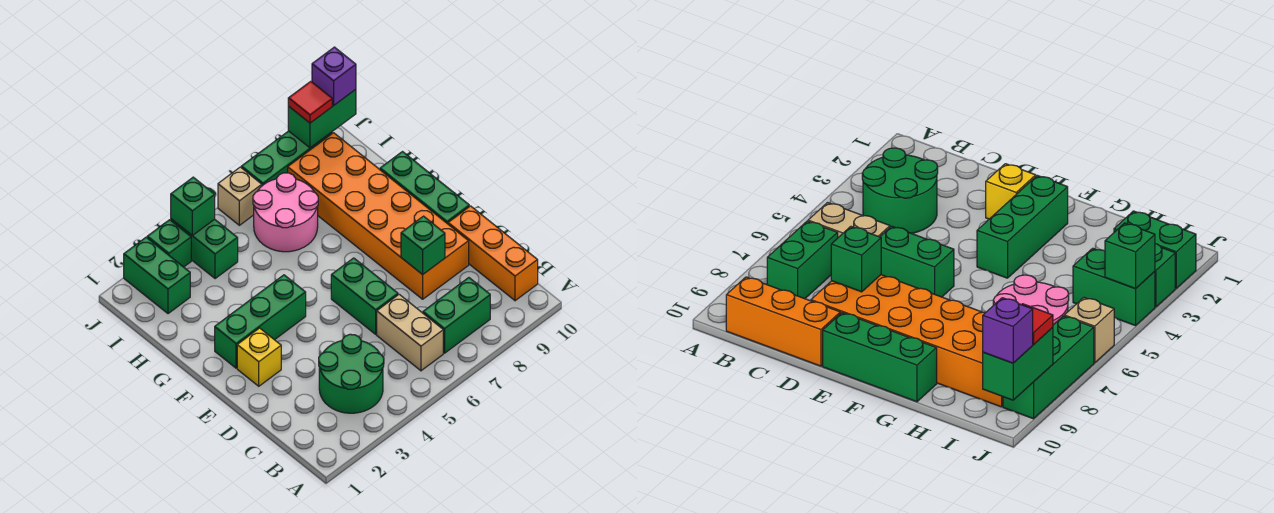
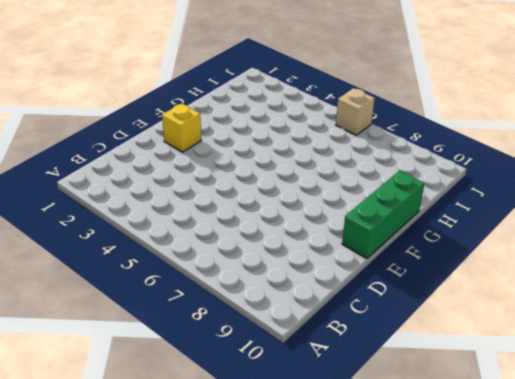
none -> green round brick B3:C4 level 1
none -> tan brick B6:C6 level 1
none -> green brick B7:B8 level 1

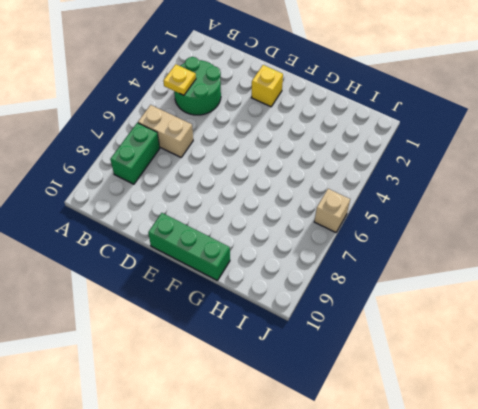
yellow plate B4 level 2 -> none
none -> orange brick B10:D10 level 1
none -> green brick D6:E6 level 1
none -> orange brick D8:I9 level 1

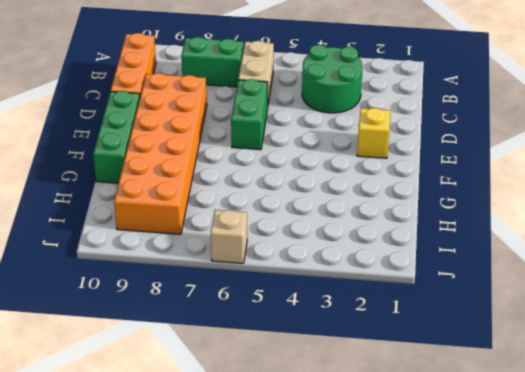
none -> green brick F2:F4 level 1
none -> pink round brick H6:I7 level 1
none -> green brick I2:J2 level 1

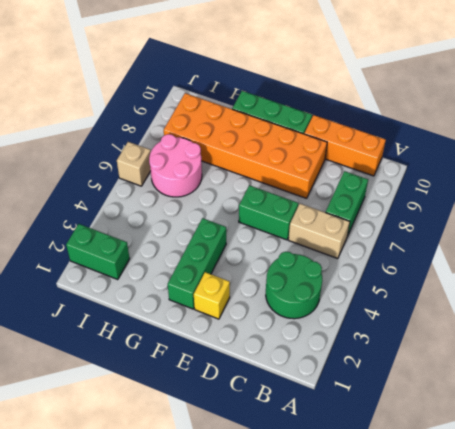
none -> green brick I4:J4 level 1
none -> green brick J3 level 1
none -> green brick J7:J9 level 1

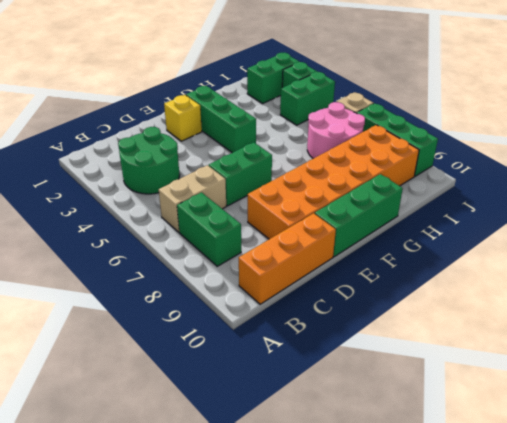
none -> green brick D8 level 2
none -> green brick J4 level 2
none -> green brick J9:J10 level 2

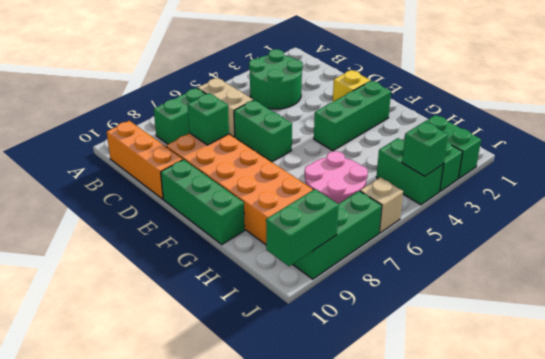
none -> red tile J9 level 3
none -> purple brick J10 level 3

